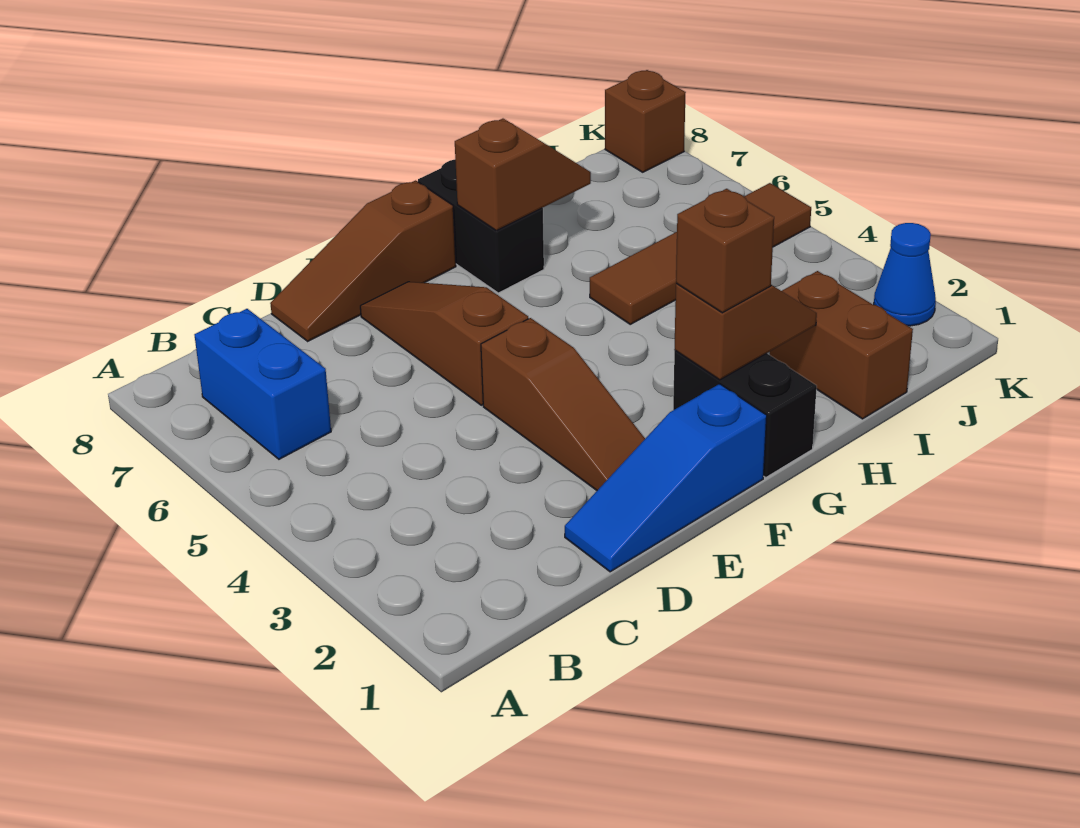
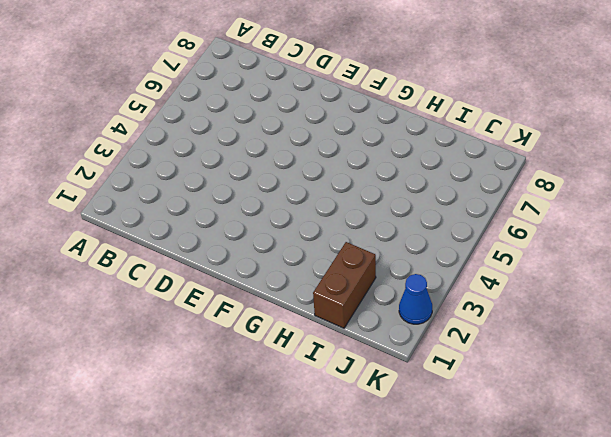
none -> blue brick B6:B7 level 1
none -> blue slope D1:F1 level 1 top F
none -> brown slope D8:F8 level 1 top F

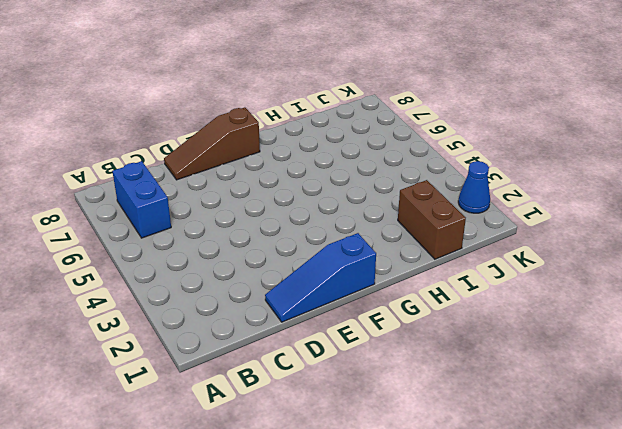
none -> brown slope E2:E4 level 1 top 4
none -> brown slope E5:E7 level 1 top 5
none -> black brick G1:G2 level 1

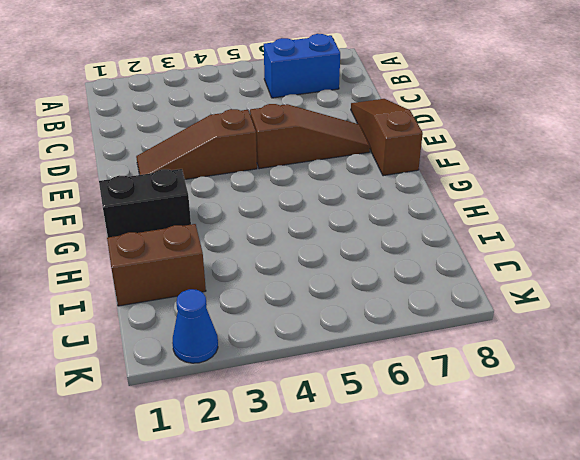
none -> blue slope D1:F1 level 1 top F
none -> black brick G7:G8 level 1
none -> brown tile H5:K5 level 1

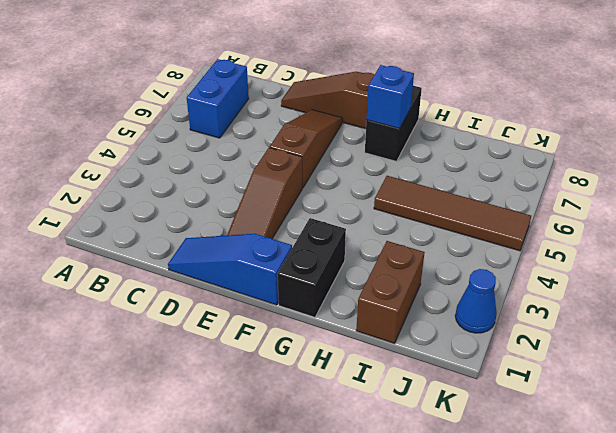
blue brick G7 level 2 -> brown slope G7:H7 level 2 top G
none -> brown brick K8 level 1
none -> brown slope G2:H2 level 2 top G
none -> brown brick G2 level 3

